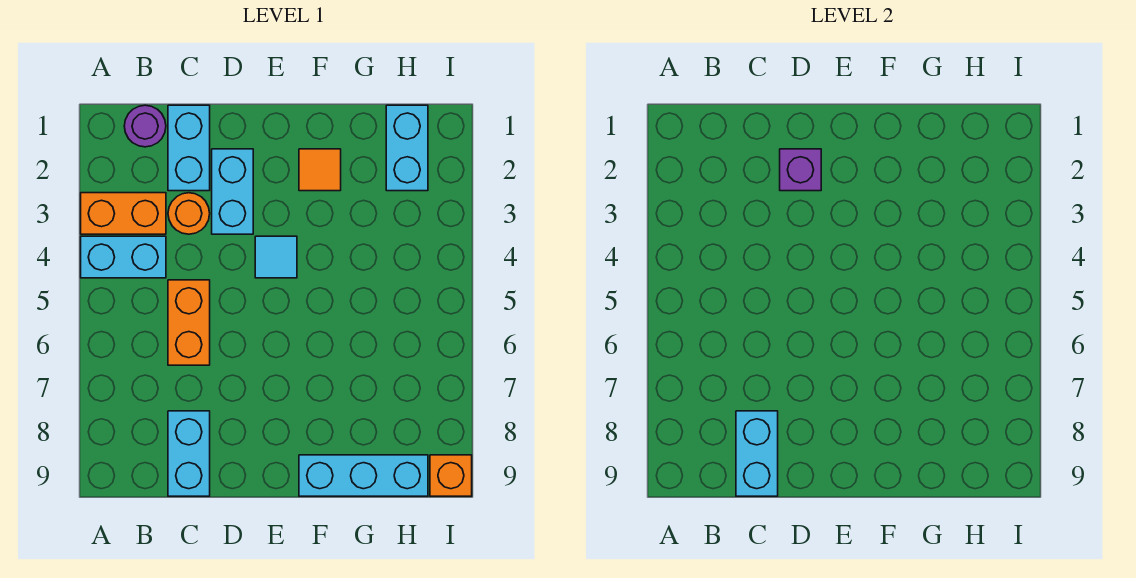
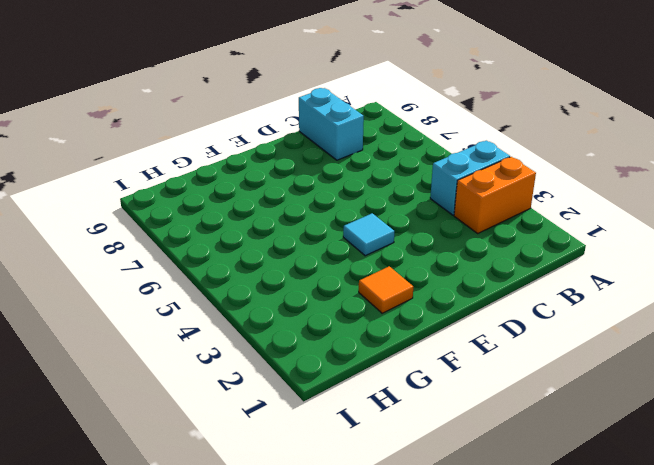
none -> purple round brick B1 level 1
none -> cyan brick C1:C2 level 1
none -> orange round brick C3 level 1

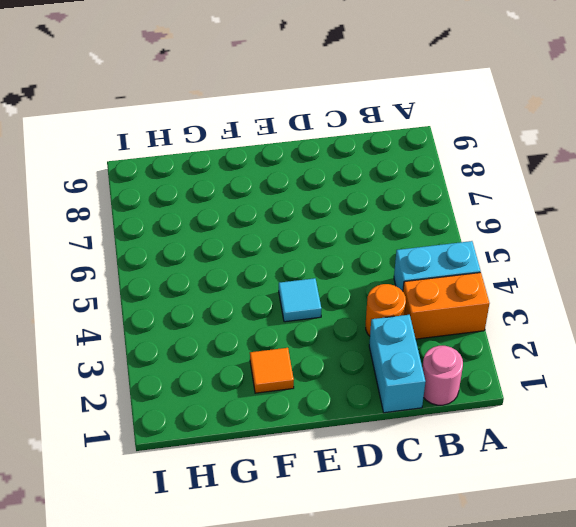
pink round brick B1 level 1 -> purple round brick B1 level 1
none -> orange brick C5:C6 level 1
none -> cyan brick C8:C9 level 1
none -> cyan brick D2:D3 level 1

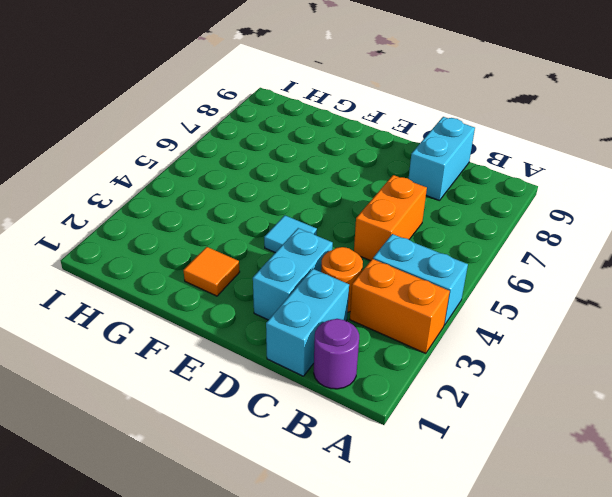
none -> cyan brick F9:H9 level 1
none -> cyan brick H1:H2 level 1
none -> orange brick I9 level 1

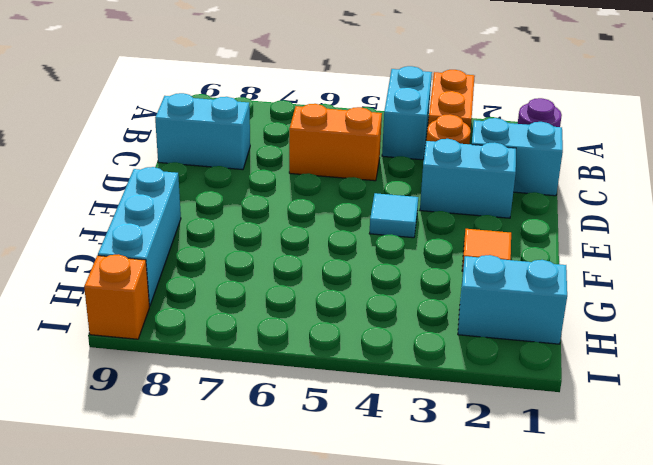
none -> cyan brick C8:C9 level 2
none -> purple brick D2 level 2

